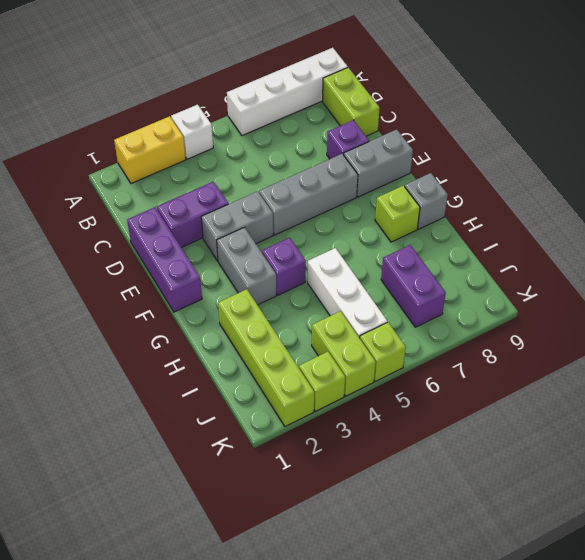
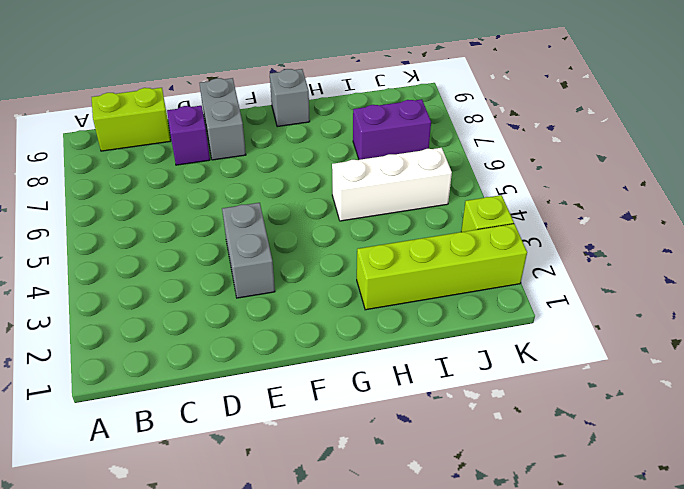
none -> yellow brick A2:A3 level 1
none -> white brick A4 level 1
none -> white brick A6:A9 level 1

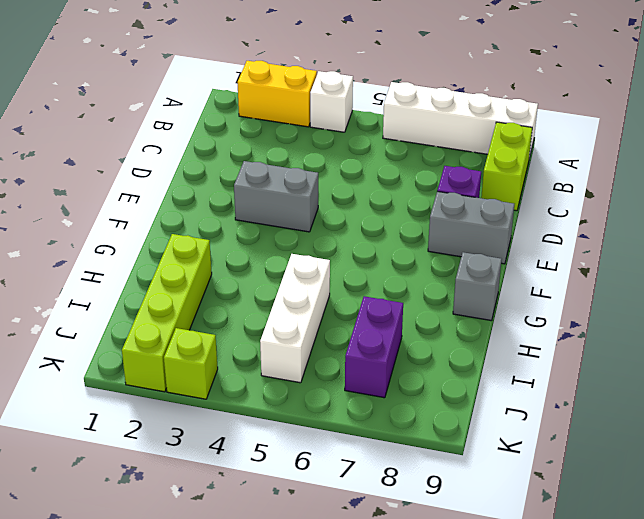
none -> purple brick D1:F1 level 1
none -> purple brick D2:D3 level 1
none -> grey brick E5:E7 level 1

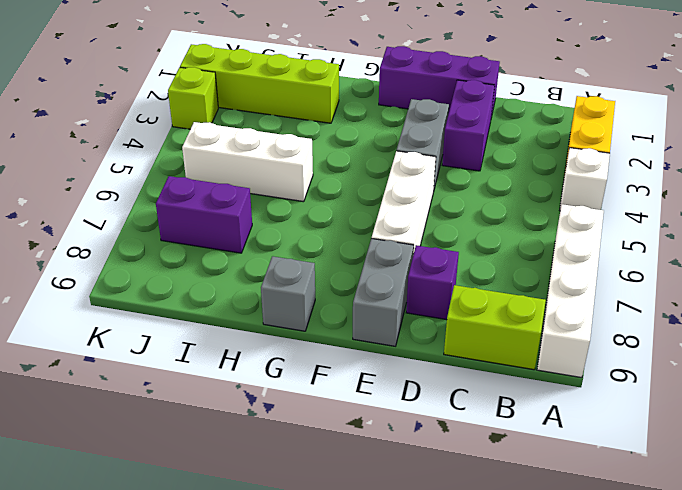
white brick E5:E7 level 1 -> grey brick E5:E7 level 1
none -> grey brick F3:G3 level 1
none -> purple brick G4 level 1
none -> lime brick G8 level 1

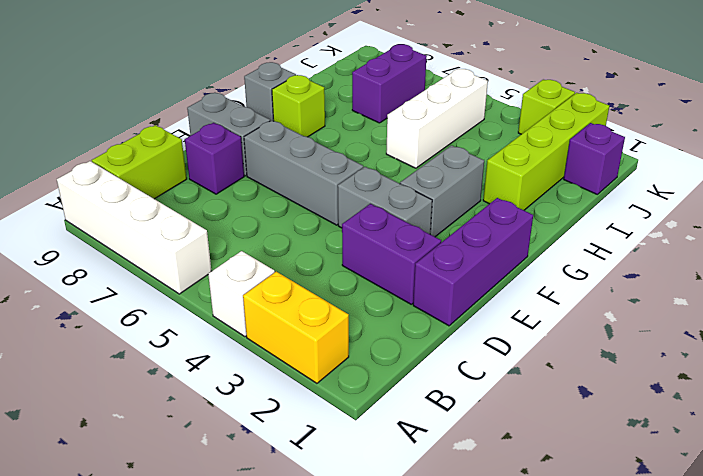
purple brick J1 level 1 -> purple brick G4 level 1
none -> lime brick J4:K4 level 1
none -> lime brick K5 level 1

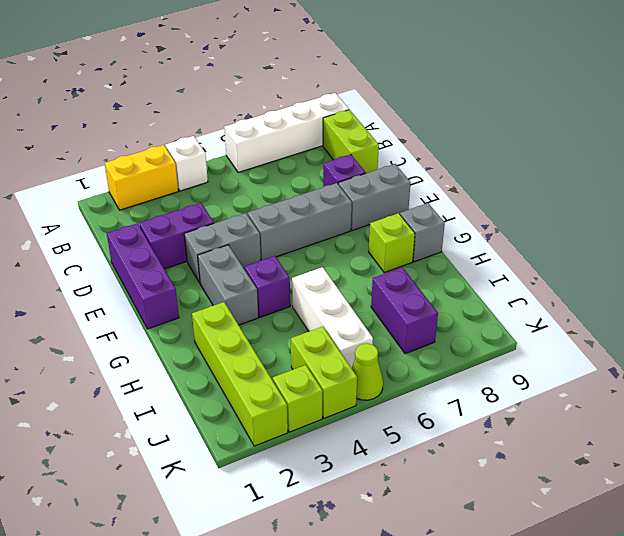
lime cone K5 level 1 -> lime brick K5 level 1

